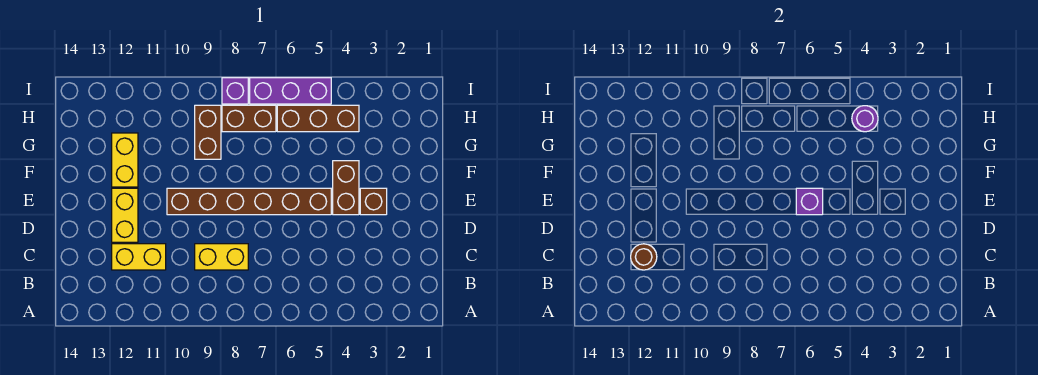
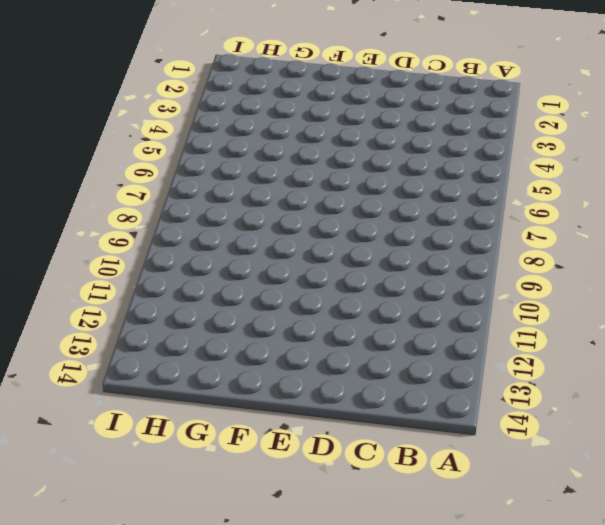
none -> yellow brick C8:C9 level 1
none -> yellow brick C11:C12 level 1
none -> yellow brick D12:E12 level 1

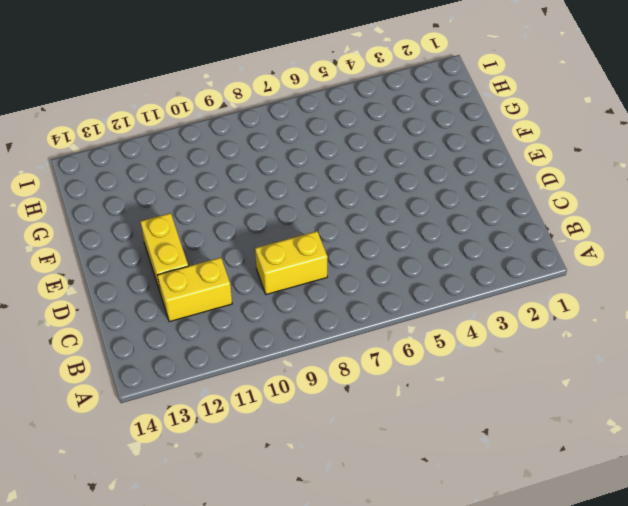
none -> brown brick E3 level 1
none -> brown brick E4:F4 level 1
none -> brown brick E5:E10 level 1

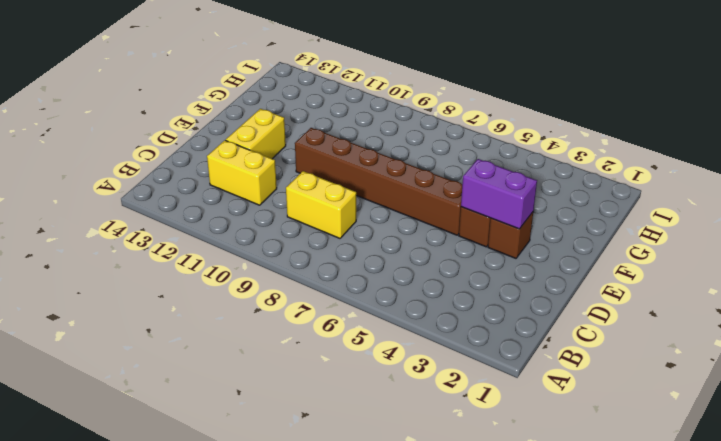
purple brick E3:E4 level 2 -> none
none -> yellow brick F12:G12 level 1
none -> brown brick G9:H9 level 1
none -> brown brick H4:H6 level 1

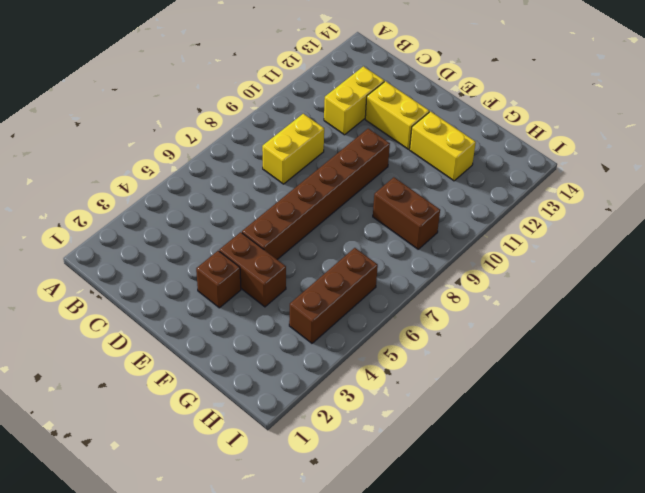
none -> brown brick H7:H8 level 1
none -> purple brick I5:I7 level 1
none -> purple brick I8 level 1

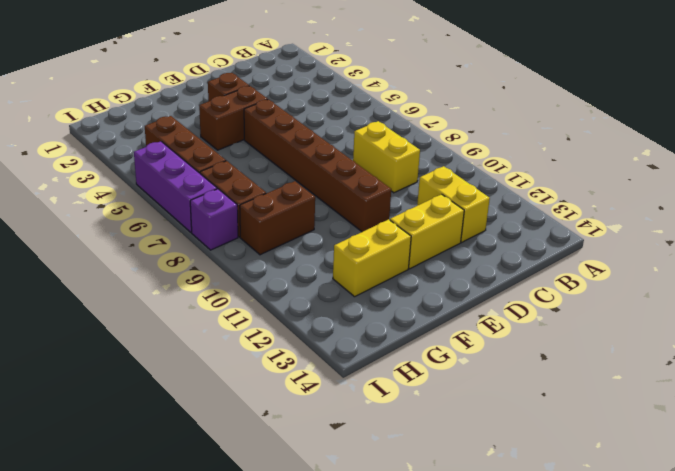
none -> brown round brick C12 level 2
none -> purple brick E6 level 2
none -> purple round brick H4 level 2

